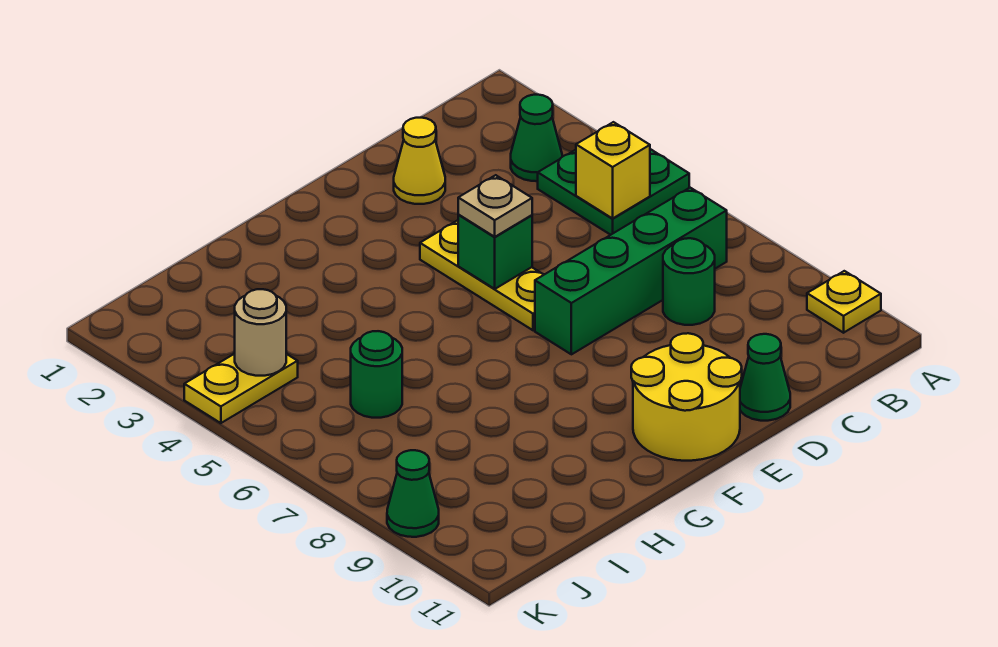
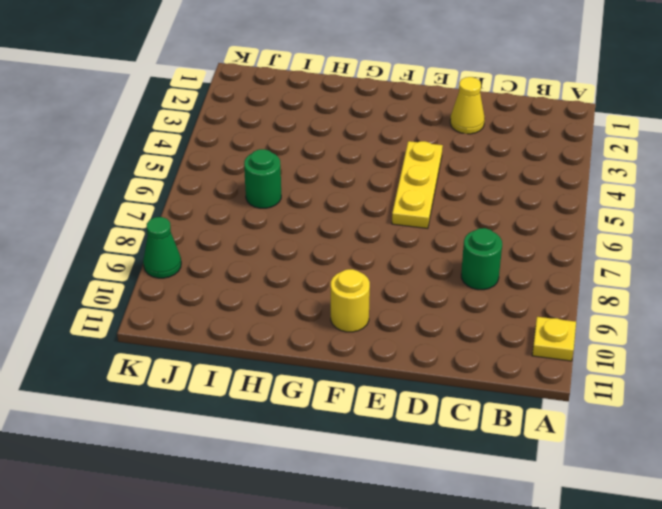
yellow round brick F10 level 1 -> yellow round brick E10:F11 level 1
none -> green plate A4:B5 level 1
none -> green cone B3 level 1
none -> green brick B7:E7 level 1

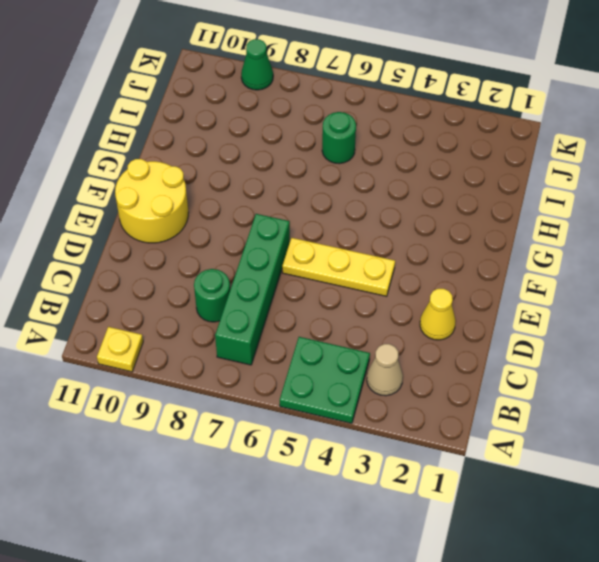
tan cone B3 level 1 -> green cone B3 level 1
none -> green cone D11 level 1
none -> yellow plate J4:K4 level 1
none -> yellow brick B5 level 2

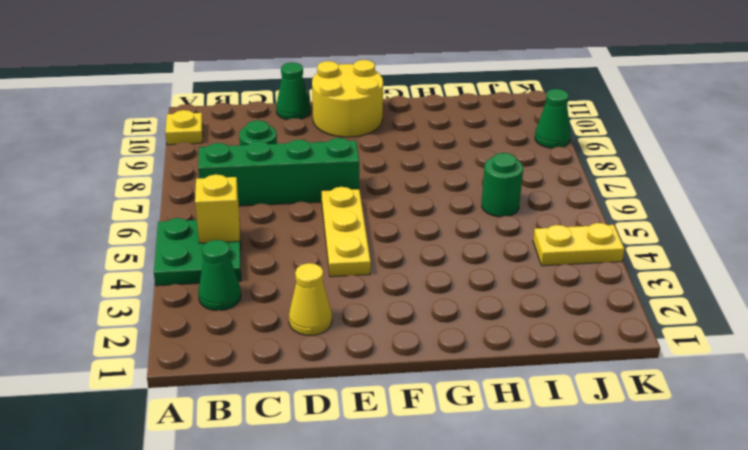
none -> green brick E5 level 2
none -> tan round brick J4 level 2
none -> tan plate E5 level 3

